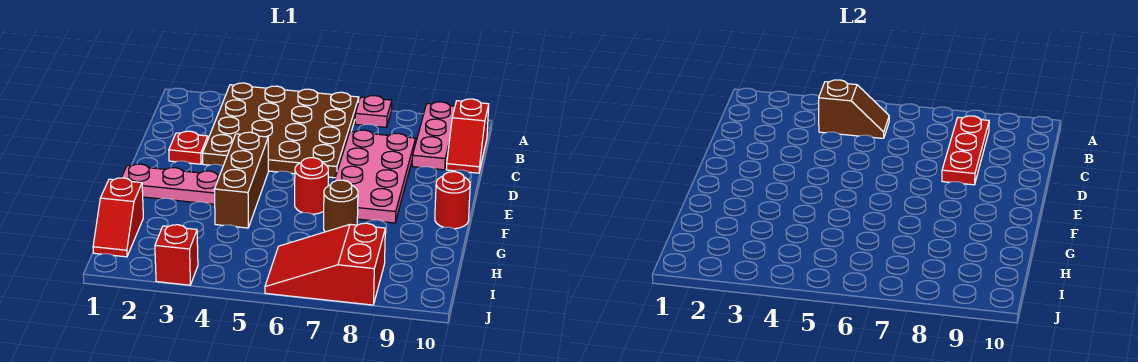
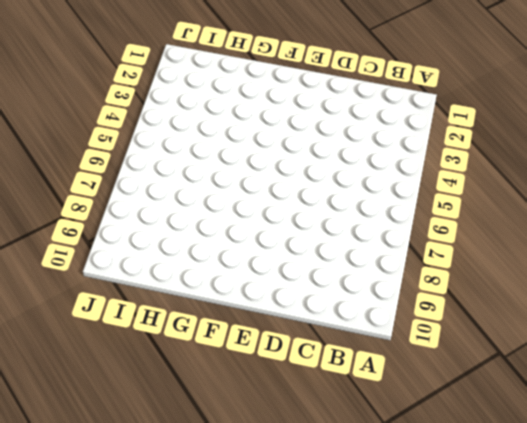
none -> brown plate A3:D6 level 1
none -> pink plate A7 level 1
none -> pink plate A9:C9 level 1

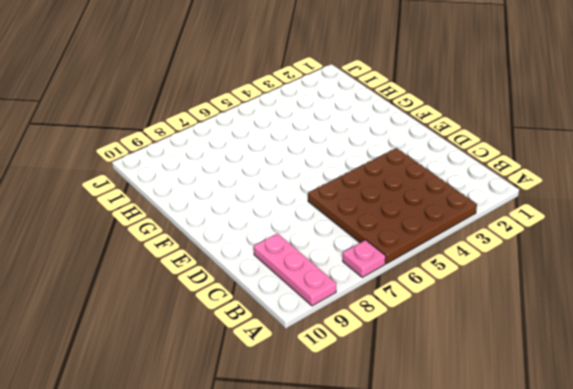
none -> red slope B10:C10 level 1 top B
none -> pink plate C7:F8 level 1
none -> red plate D2 level 1

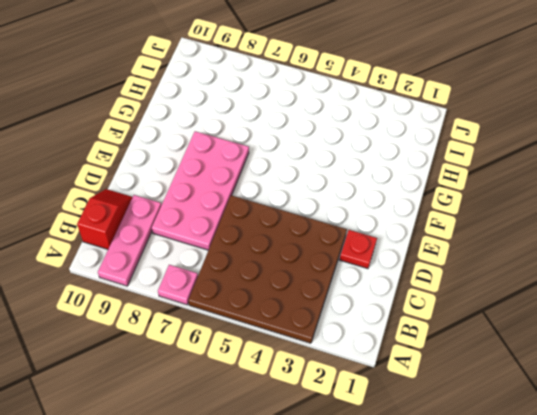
none -> brown brick E4:G4 level 1
none -> pink plate F1:F3 level 1
none -> red round brick F6 level 1

